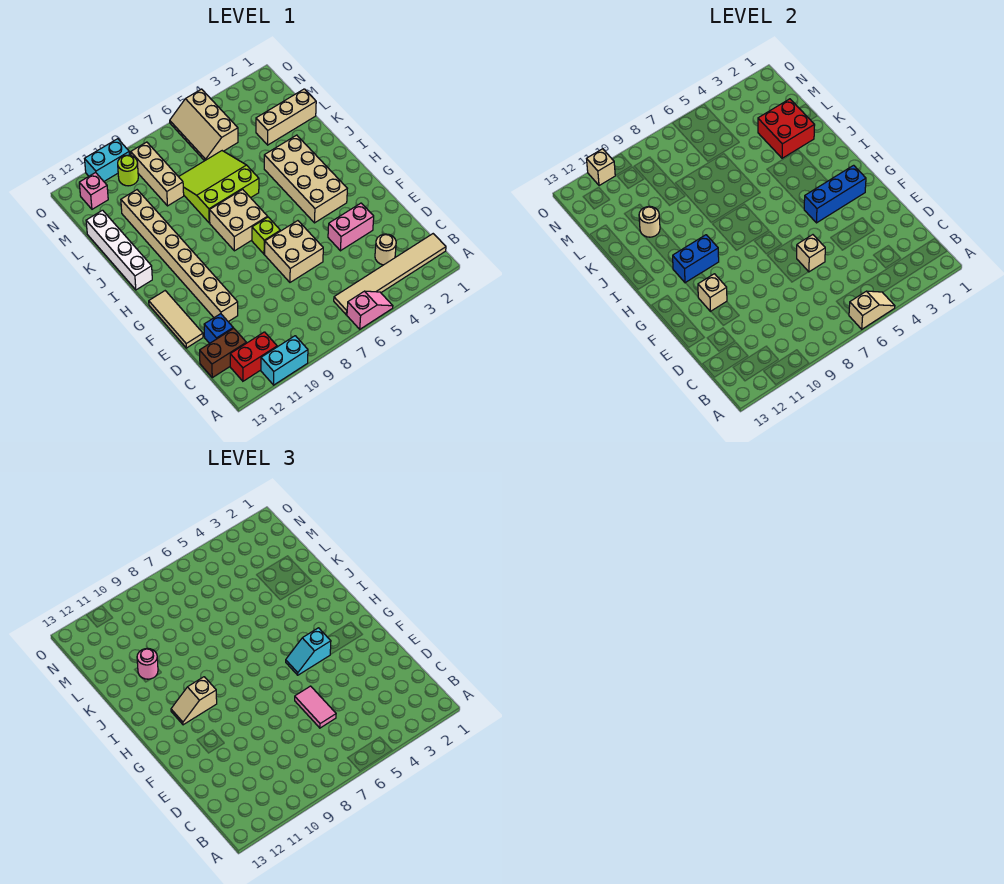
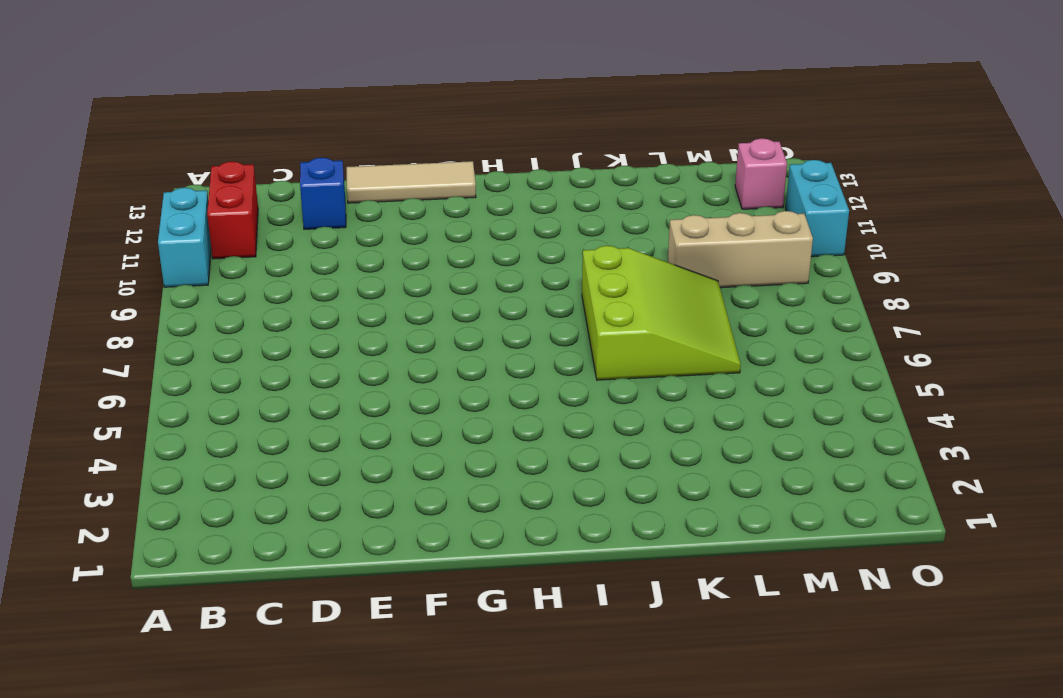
none -> pink slope A5:A6 level 1 top 6
none -> tan tile B1:B6 level 1
none -> tan round brick C3 level 1
none -> brown brick C12:C13 level 1

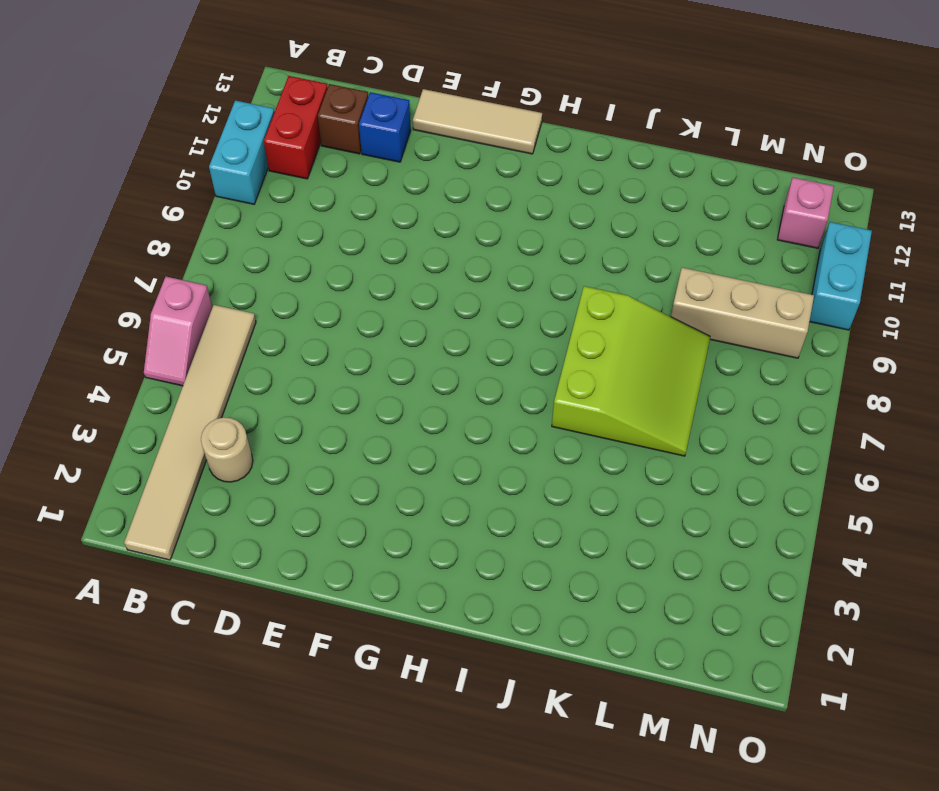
brown brick C12 level 1 -> brown brick C12:C13 level 1
none -> pink brick E3:E4 level 1
none -> tan brick E6:F7 level 1
none -> tan brick E11:L11 level 1
none -> tan brick G3:J4 level 1

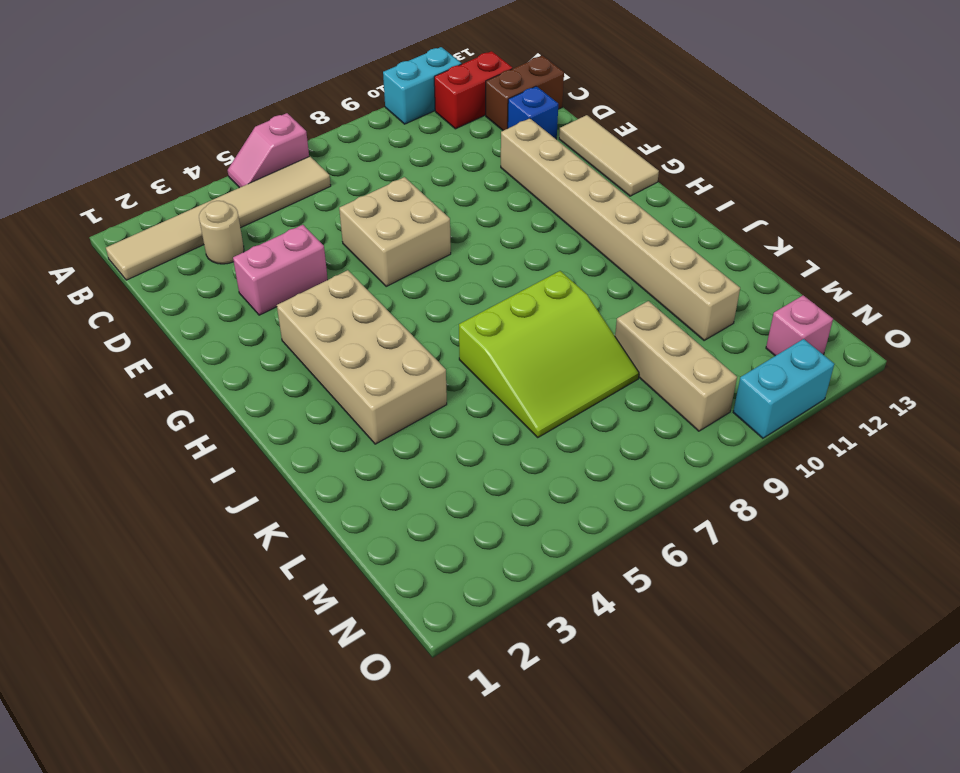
none -> lime brick G7 level 1
none -> tan brick H7:I8 level 1
none -> white brick I13:L13 level 1
none -> tan brick L1:L3 level 1

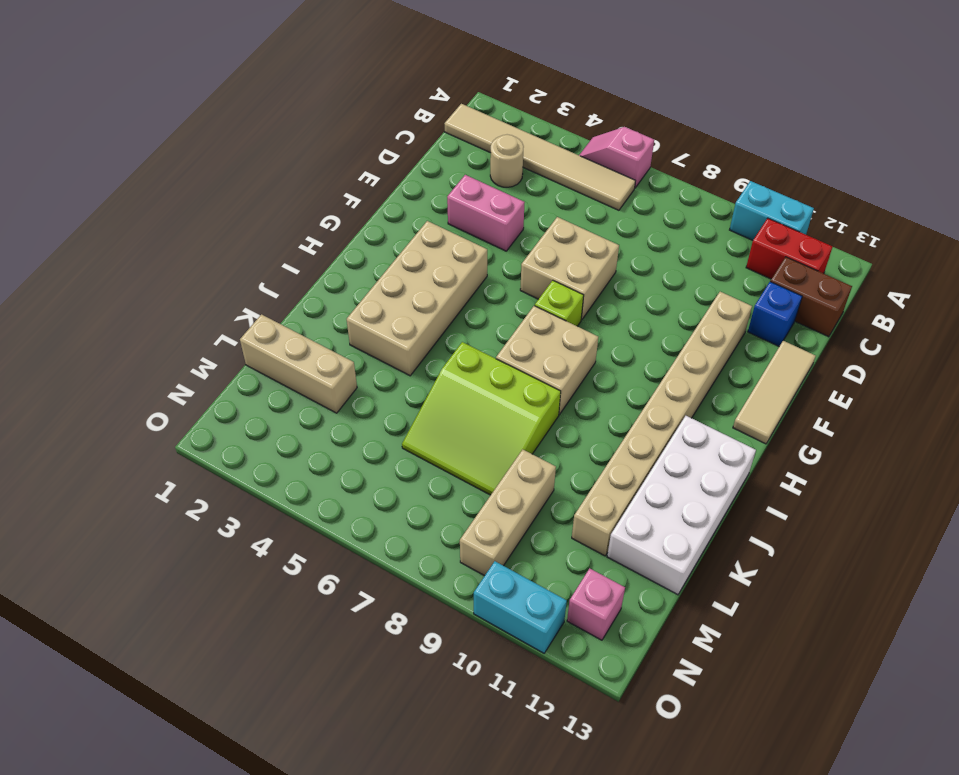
white brick I12:L13 level 1 -> white brick I13:L13 level 1
none -> tan slope M5:O6 level 1 top 5
none -> lime round brick N10 level 1
none -> tan slope A5:A6 level 2 top 6
none -> tan brick E6 level 2

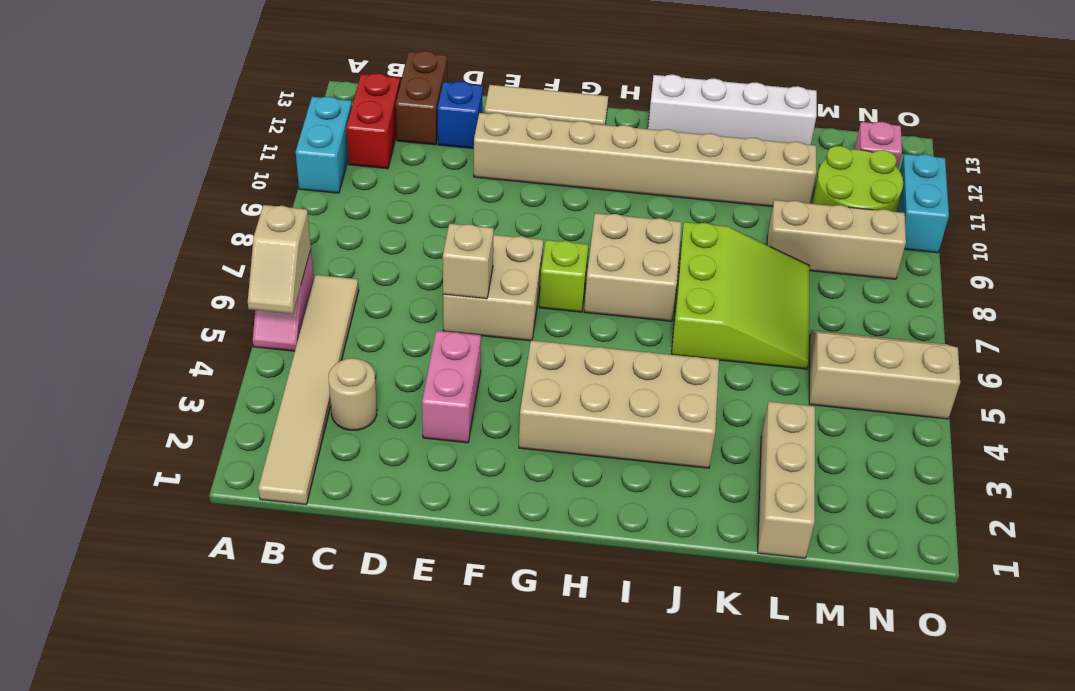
lime round brick M10:N11 level 1 -> lime round brick N10 level 1
none -> tan brick F11 level 2
none -> blue brick G2:G4 level 2
none -> blue brick H10:H11 level 2
none -> red brick K2:L3 level 2

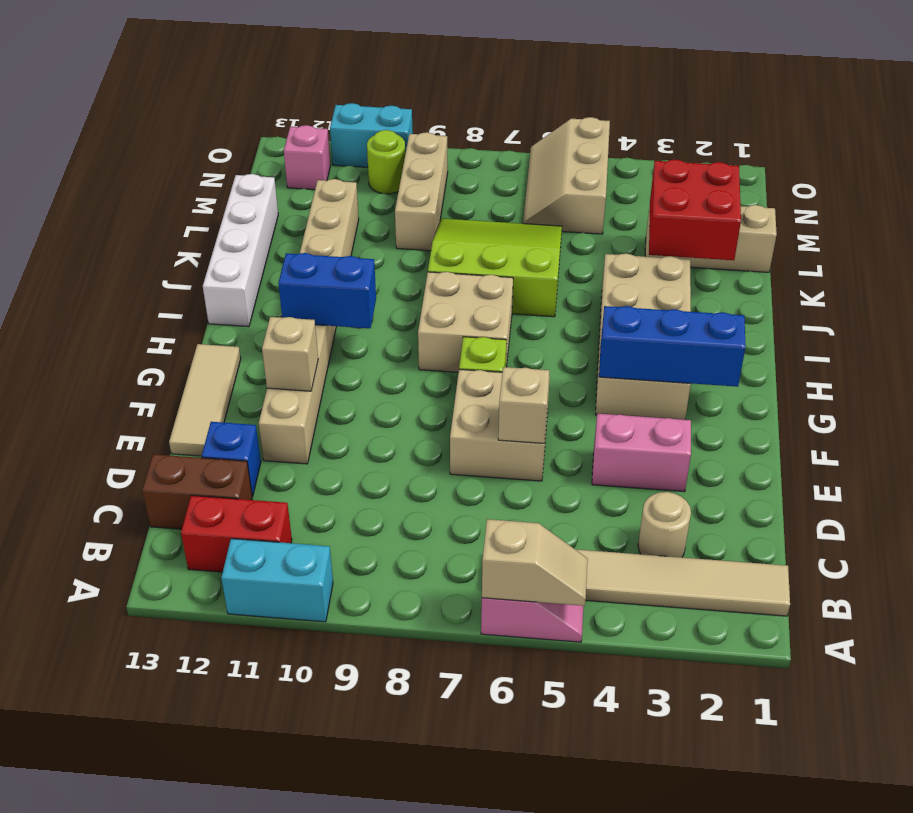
none -> tan round brick K11 level 2
none -> tan brick O11 level 2
none -> pink tile D6:E6 level 3
none -> cyan slope G4:G5 level 3 top 4

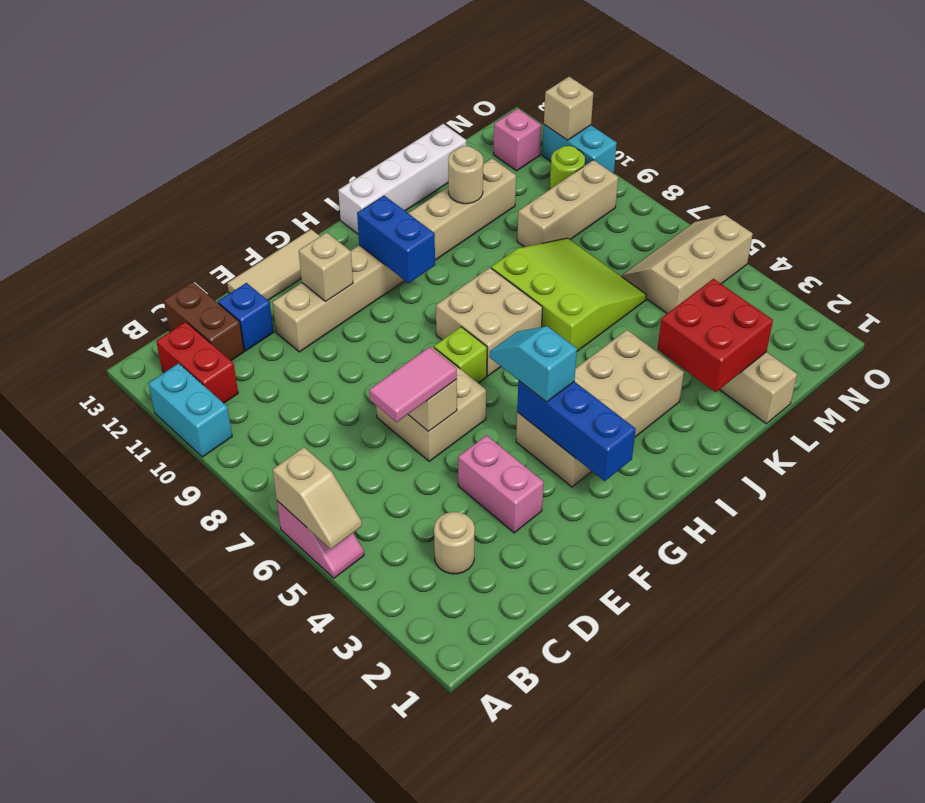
none -> tan tile B1:B6 level 1
none -> tan slope H10:H11 level 3 top 10
none -> pink round brick K11 level 3

